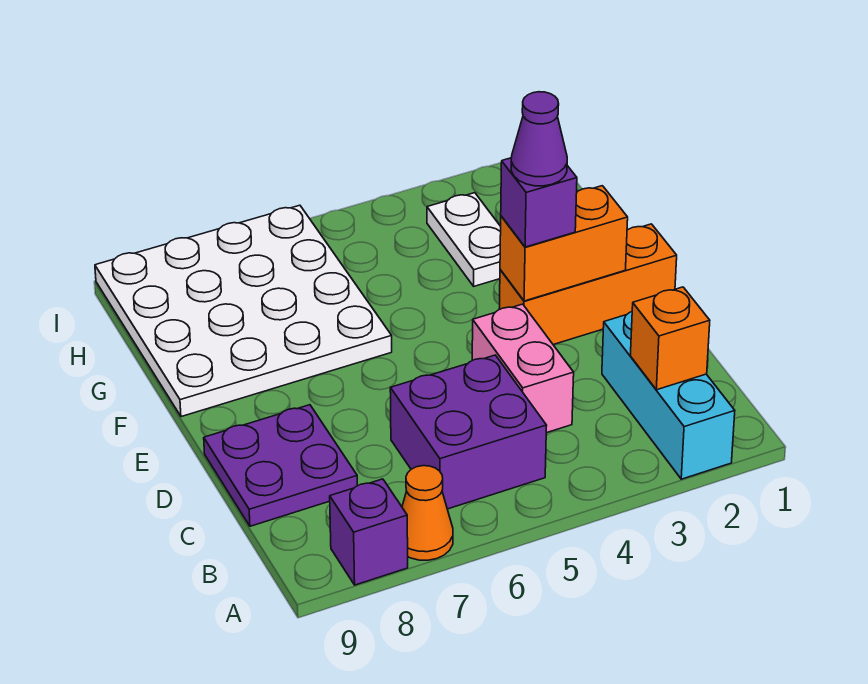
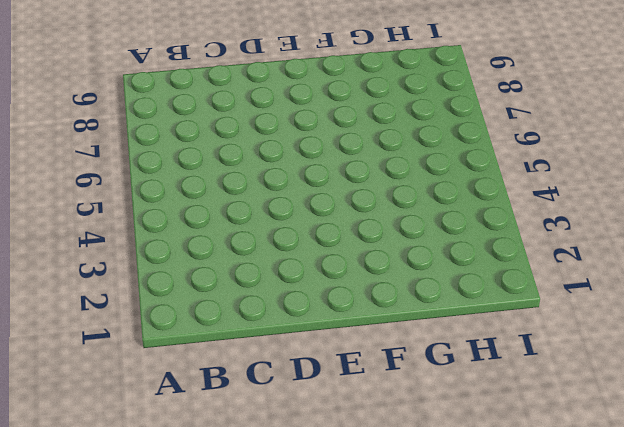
none -> cyan brick A2:C2 level 1
none -> orange cone A7 level 1
none -> purple brick A8 level 1

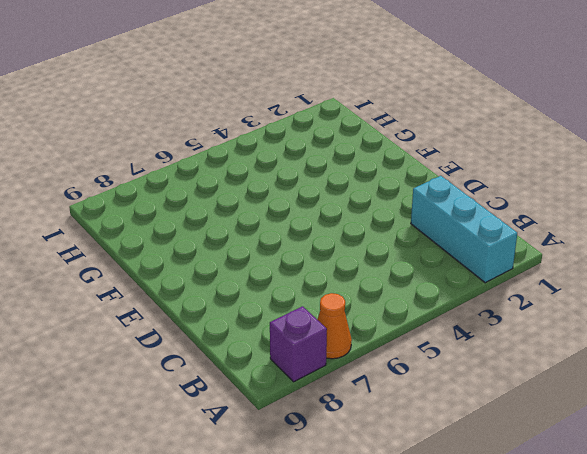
none -> purple brick B5:C6 level 1
none -> pink brick C4:D4 level 1
none -> purple plate C8:D9 level 1

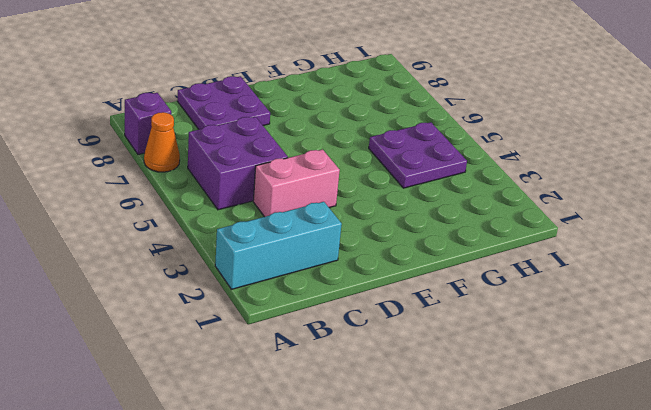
purple plate G4:H5 level 1 -> none
none -> orange brick E1:E3 level 1
none -> white plate F6:I9 level 1
none -> white plate G3:H3 level 1

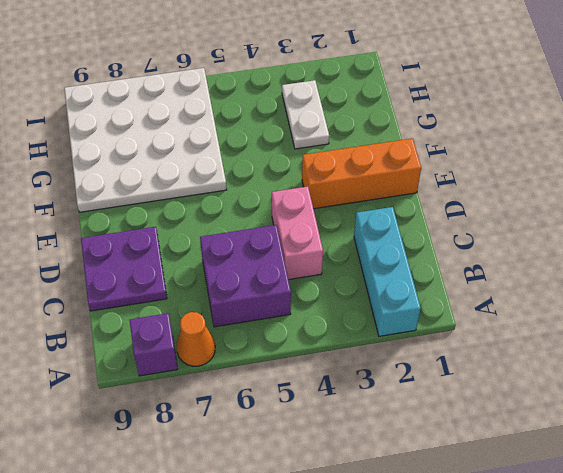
none -> orange brick B2 level 2
none -> orange brick E2:E3 level 2
none -> purple brick E3 level 3

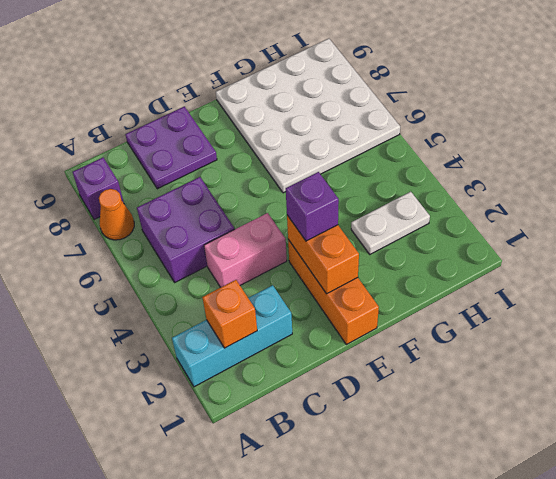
none -> purple cone E3 level 4

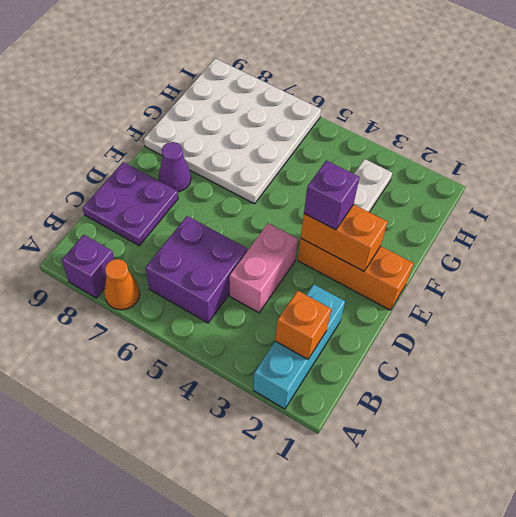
purple cone E8 level 1 -> purple cone E3 level 4

